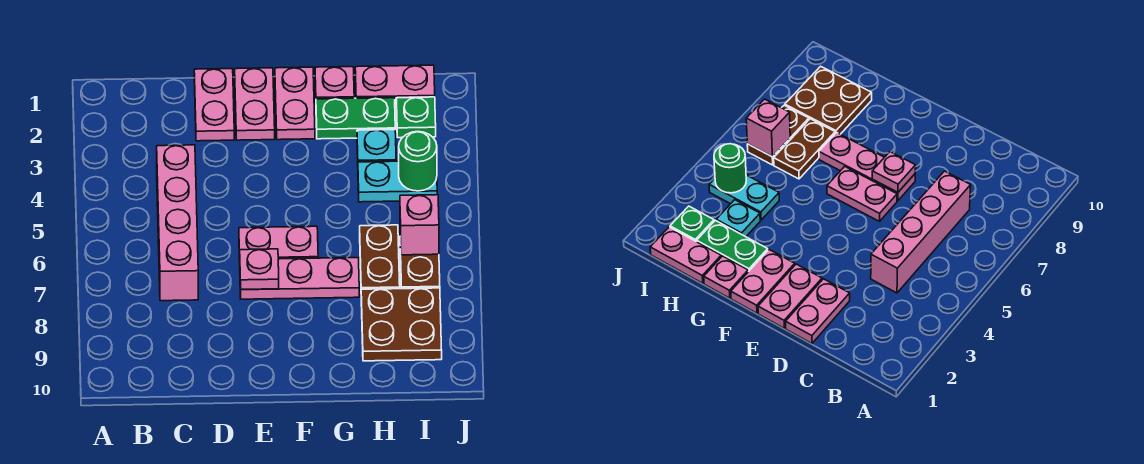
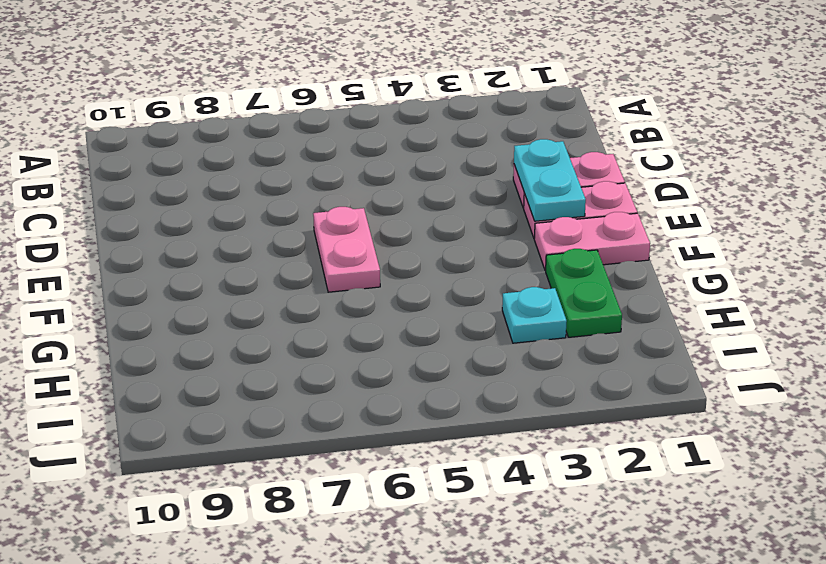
cyan plate D2:E2 level 2 -> cyan plate H4:I4 level 1
none -> pink brick C4:C7 level 1
none -> pink plate E7:G7 level 1
none -> pink plate G1 level 1

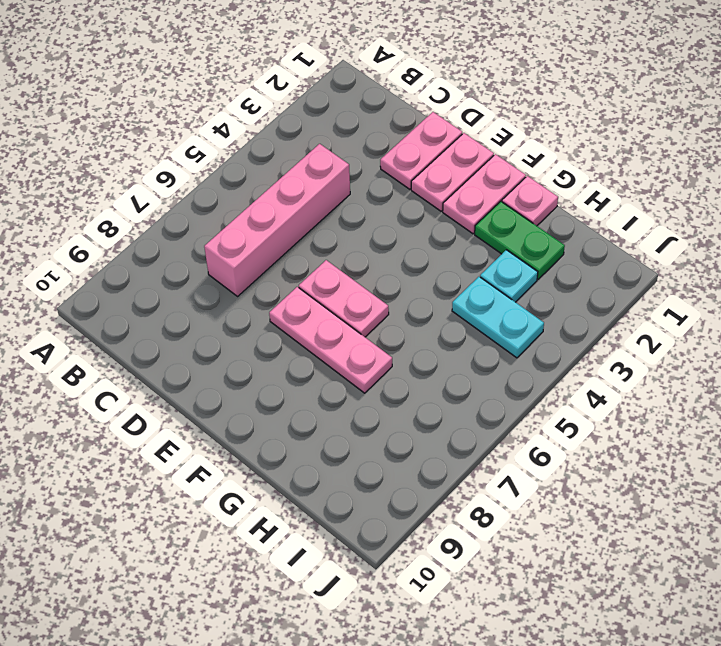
none -> pink plate H1:I1 level 1
none -> brown plate H6:H7 level 1
none -> brown plate H8:I9 level 1

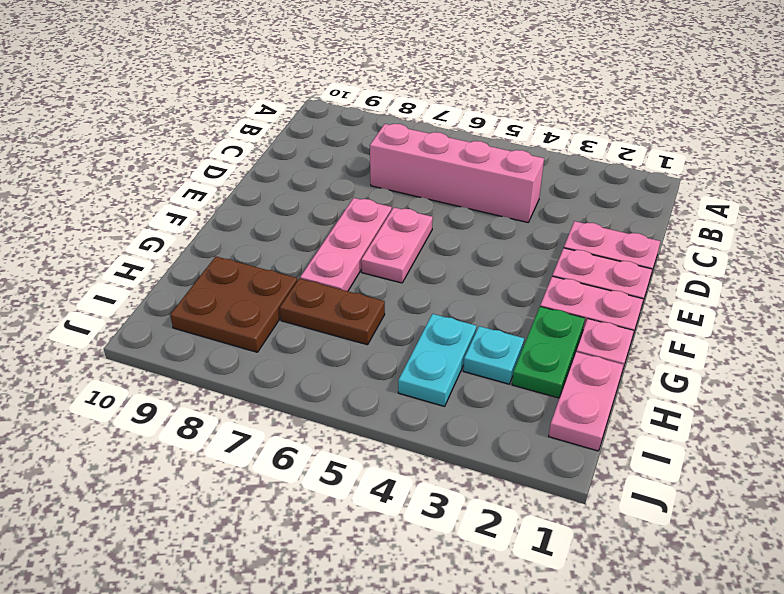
none -> green plate I2 level 1
none -> brown plate I6:I7 level 1
none -> pink plate E7 level 2

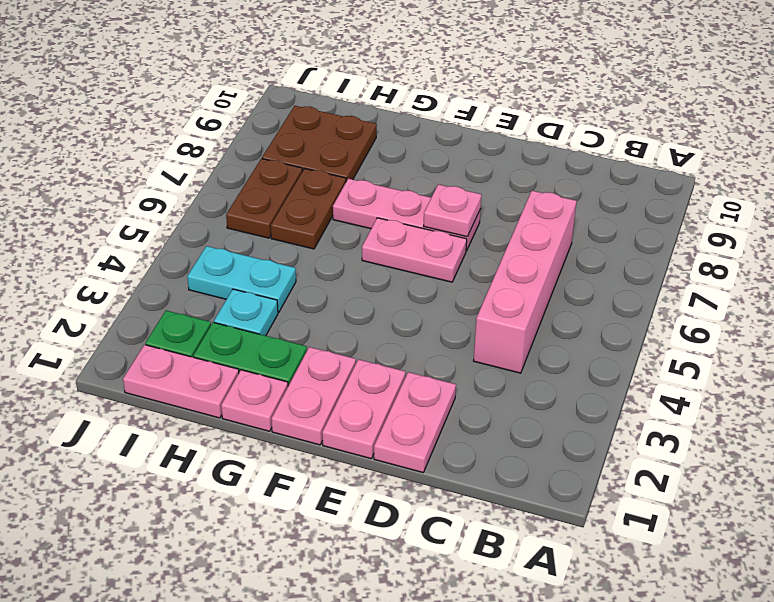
none -> green round brick I4 level 2
none -> pink brick I6 level 2

